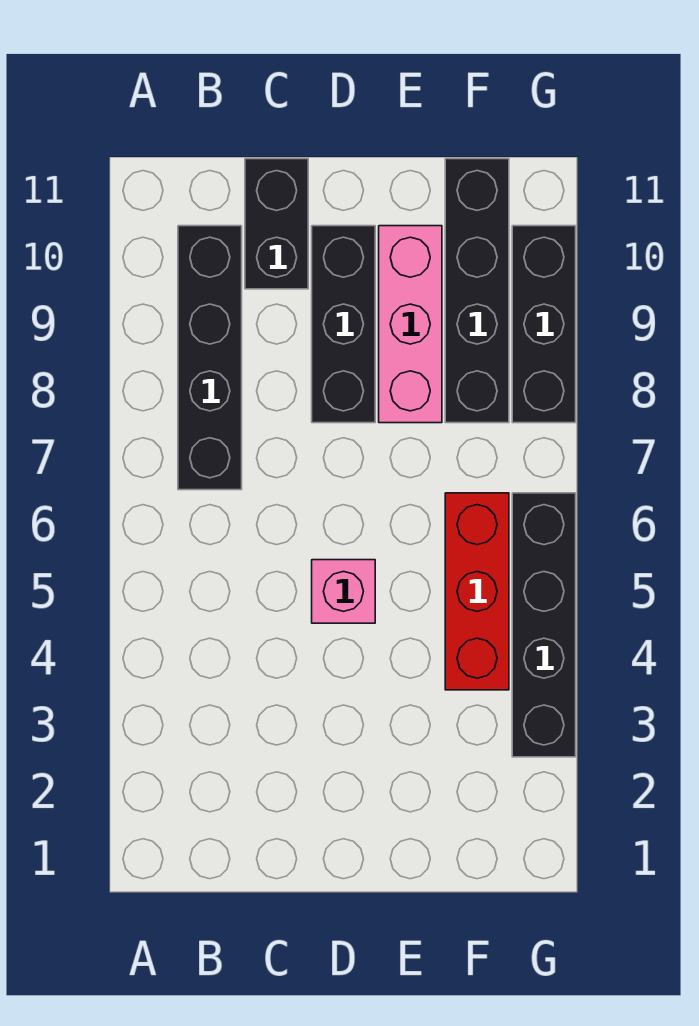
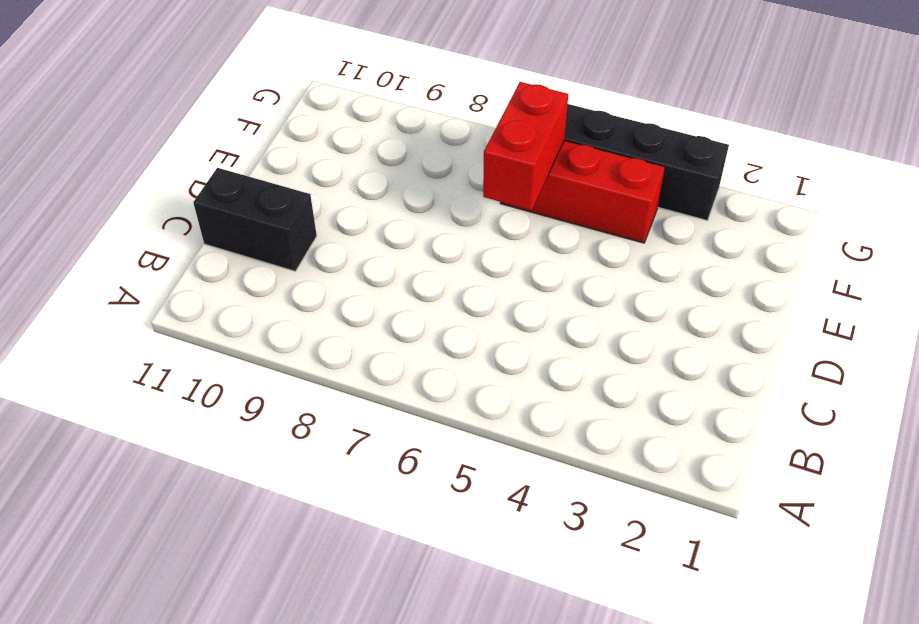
red brick E6:F6 level 2 -> none
none -> black brick B7:B10 level 1
none -> pink brick D5 level 1

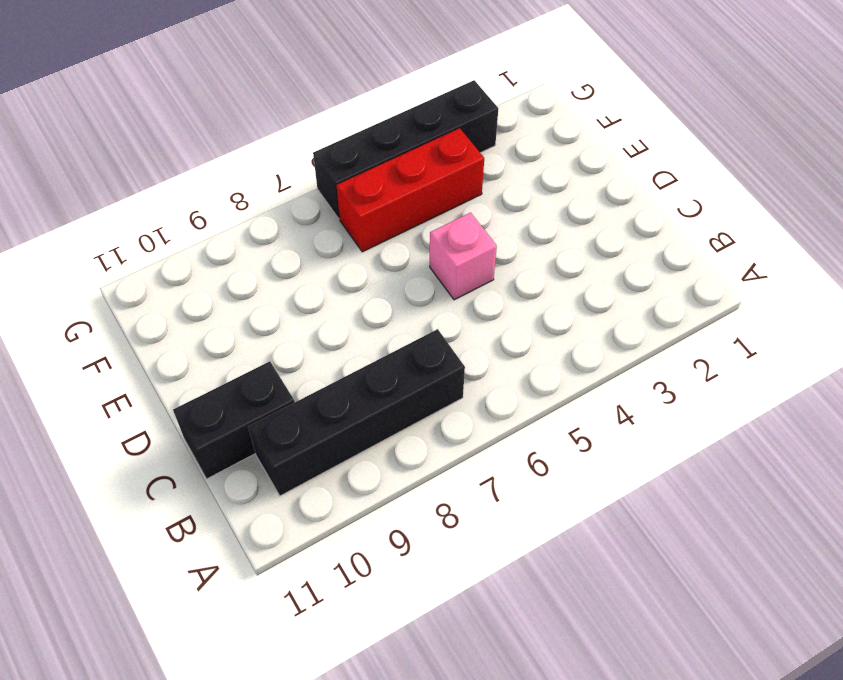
none -> black brick D8:D10 level 1
none -> pink brick E8:E10 level 1

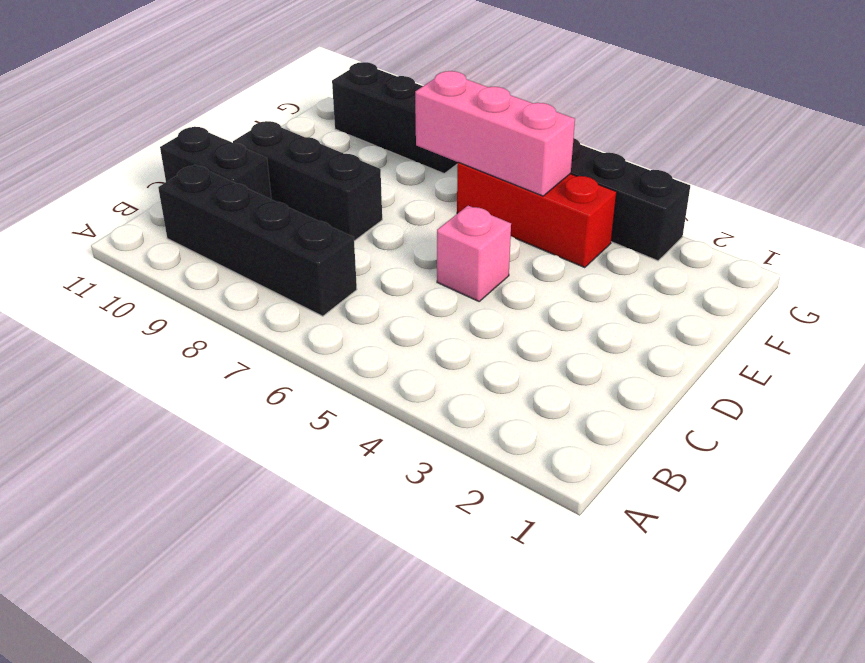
pink brick F5:F7 level 2 -> pink brick E8:E10 level 1
none -> black brick F8:F11 level 1

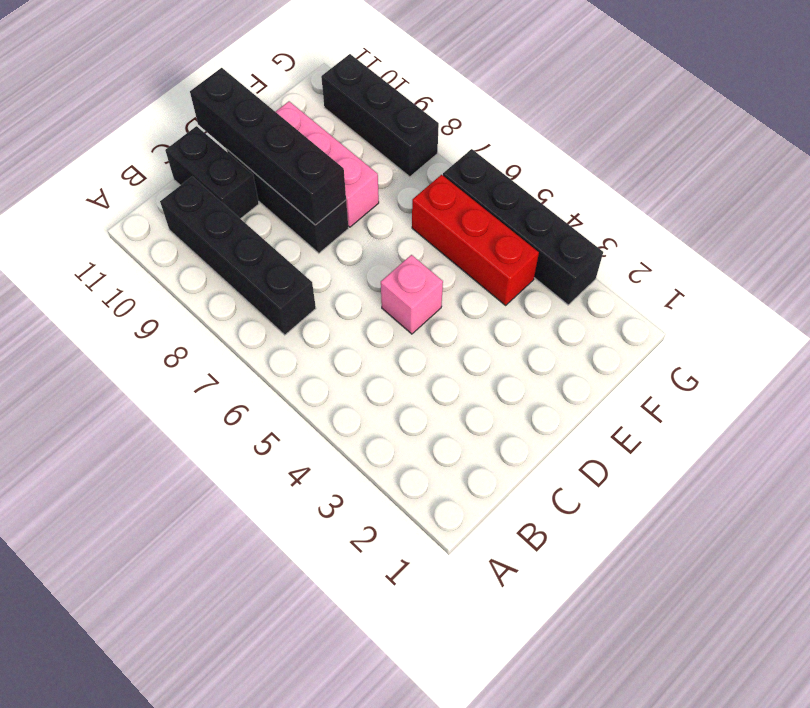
black brick D8:D11 level 2 -> black brick F8:F11 level 1

